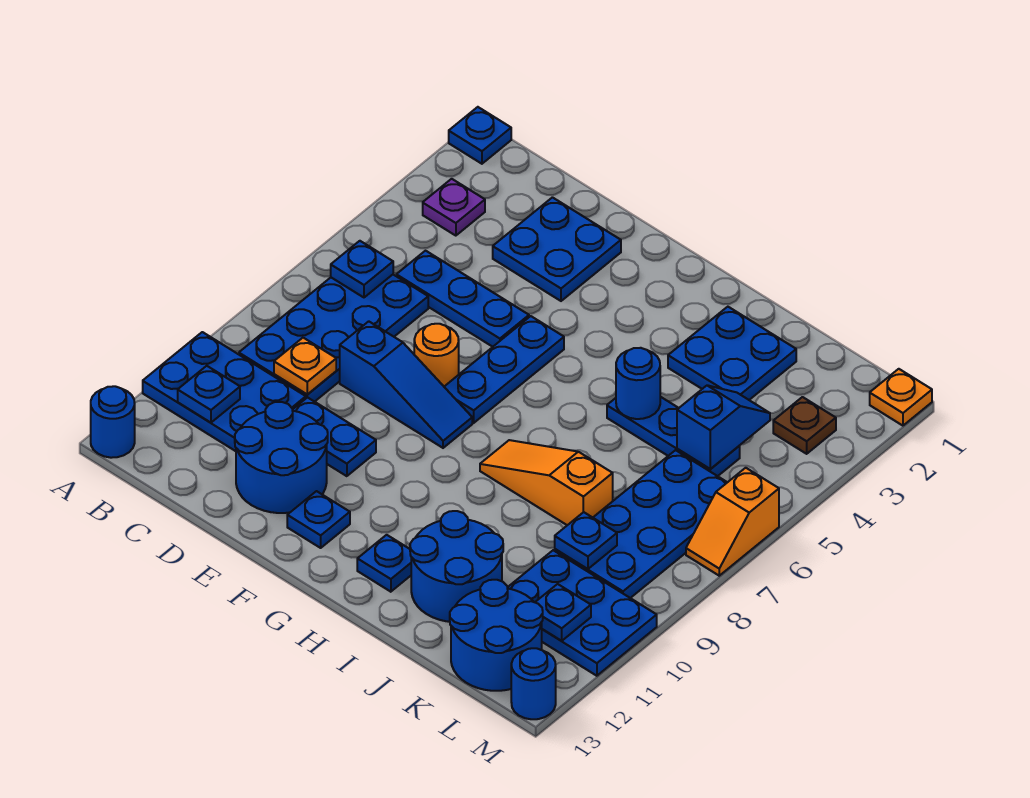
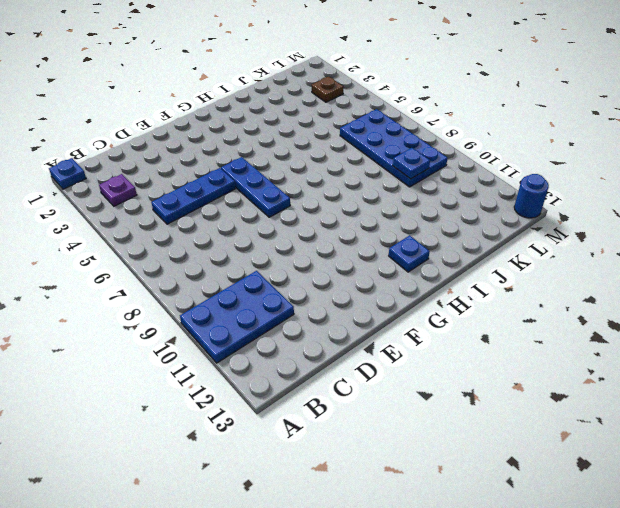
none -> blue round brick A13 level 1
none -> blue plate B6:C9 level 1
none -> blue plate D2:E3 level 1
none -> blue slope D8:F8 level 1 top D

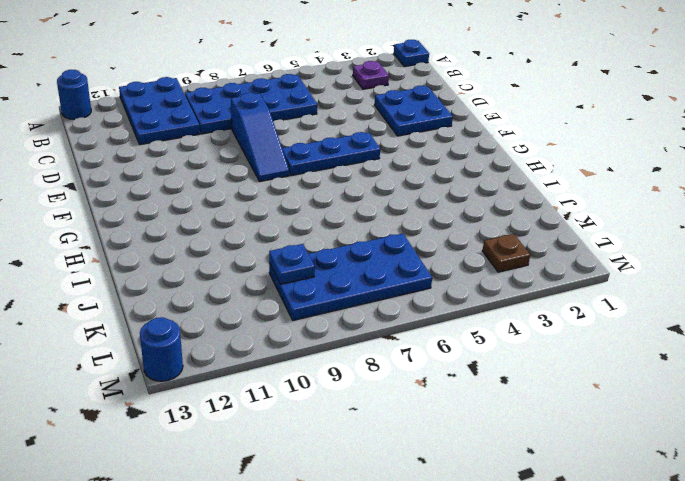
none -> blue plate C5:E5 level 1
none -> blue plate D10:E10 level 1
none -> blue round brick D11:E12 level 1
none -> orange round brick E7 level 1

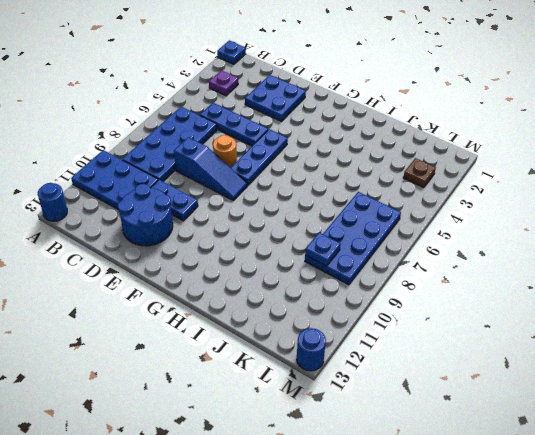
none -> blue plate F12 level 1
none -> orange slope H8:J8 level 1 top J
none -> blue plate H12 level 1
none -> blue plate I2:J3 level 1

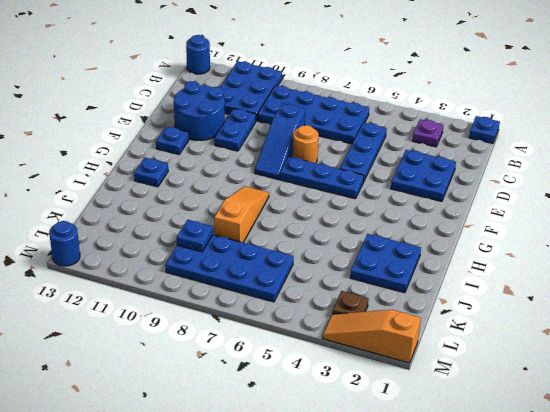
orange slope M1:M3 level 1 top 1 -> orange plate M1 level 1
none -> blue plate I5:K5 level 1
none -> blue round brick I11:J12 level 1
none -> blue plate K10:M11 level 1
none -> blue round brick K12:L13 level 1

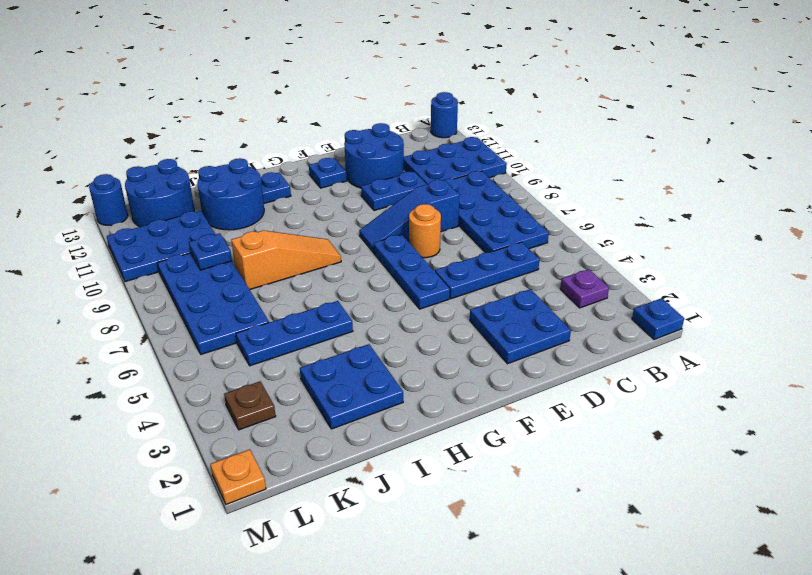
none -> orange slope M6:M7 level 1 top 6
none -> blue plate B6 level 2
none -> blue plate B11 level 2
none -> orange plate C9 level 2

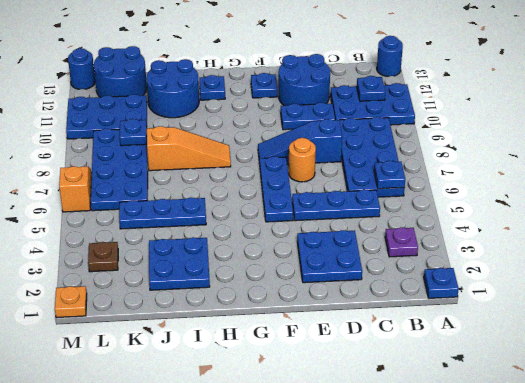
none -> orange plate C9 level 2
none -> blue round brick I5 level 2
none -> blue slope K4:K5 level 2 top 5
none -> blue plate L11 level 2

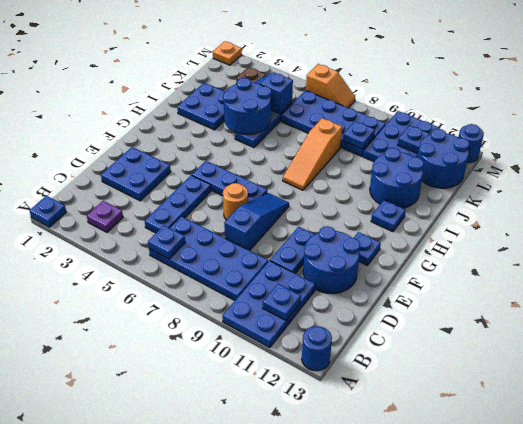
blue round brick I4:J5 level 2 -> blue round brick I5 level 2
none -> orange plate C9 level 2

